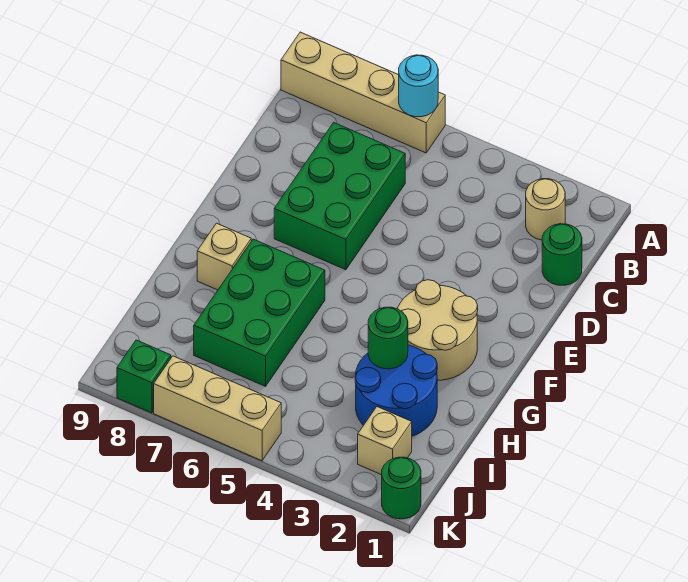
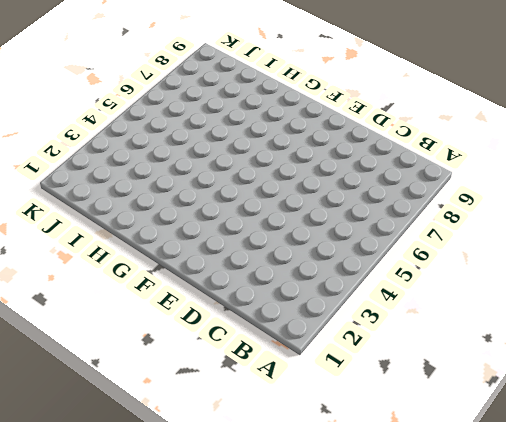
none -> tan brick A6:A9 level 1
none -> tan round brick B2 level 1
none -> green round brick C1 level 1

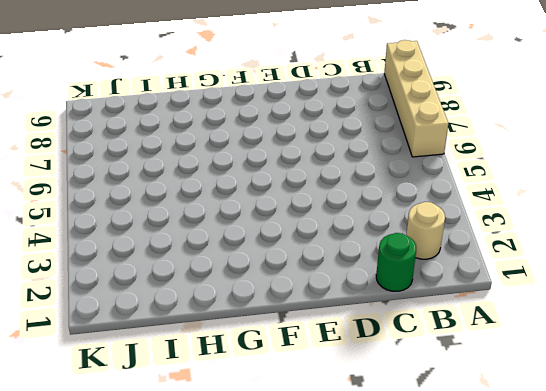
none -> green brick C6:E7 level 1
none -> tan round brick F2:G3 level 1
none -> green brick G6:I7 level 1

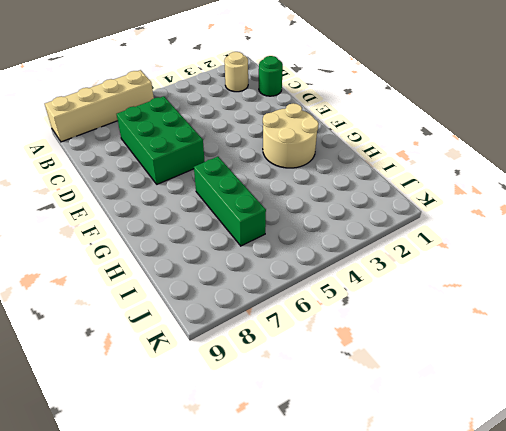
green brick G6:I6 level 1 -> green brick G6:I7 level 1
none -> tan brick G8 level 1
none -> blue round brick H2:I3 level 1
none -> tan brick J2 level 1

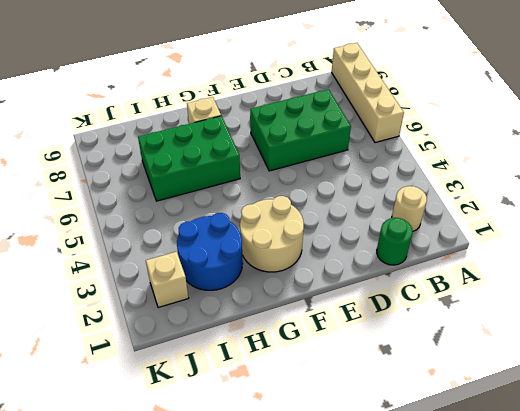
none -> green round brick K1 level 1
none -> tan brick K5:K7 level 1
none -> green brick K8 level 1

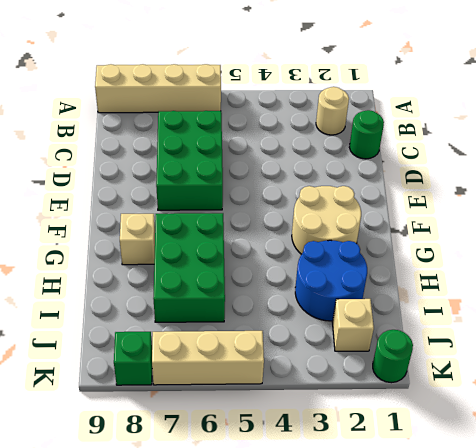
none -> cyan round brick A6 level 2
none -> green round brick H3 level 2

